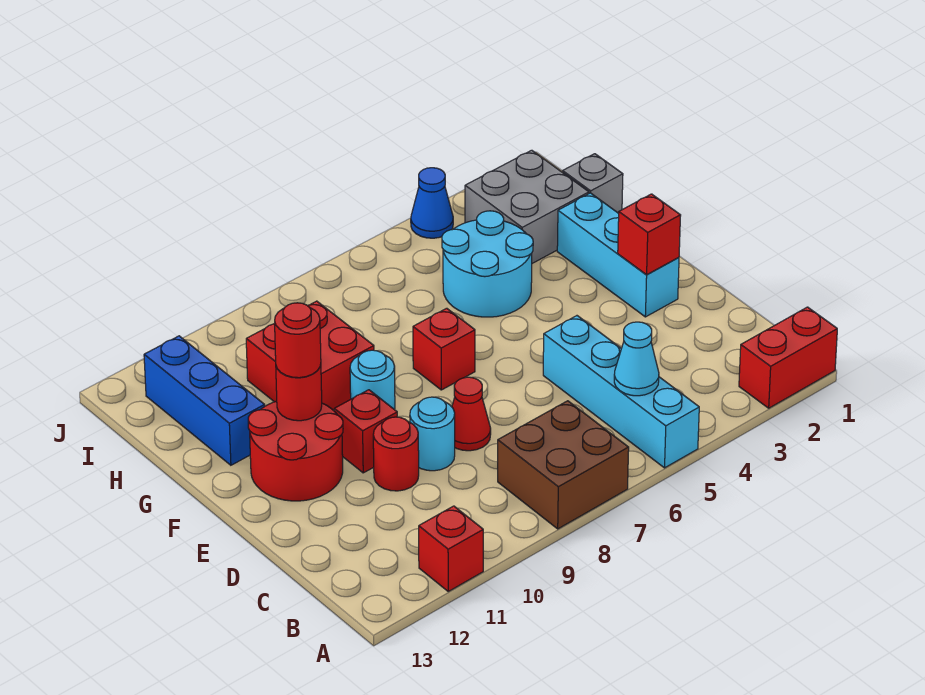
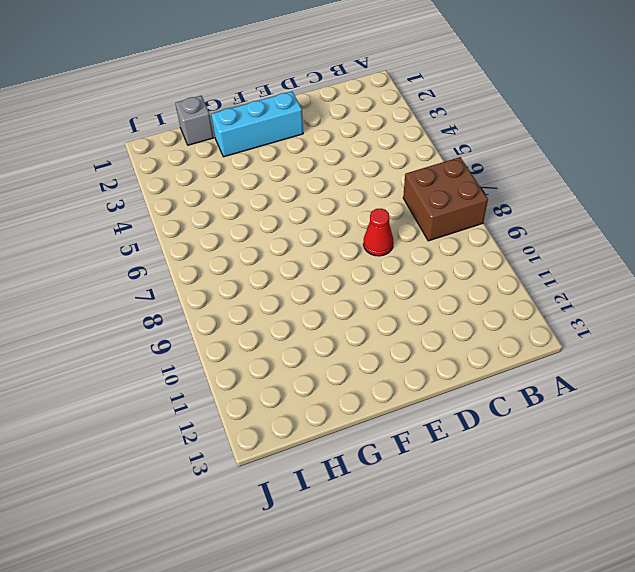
none -> red brick A1:A2 level 1
none -> cyan brick A5:D5 level 1
none -> red brick A11 level 1

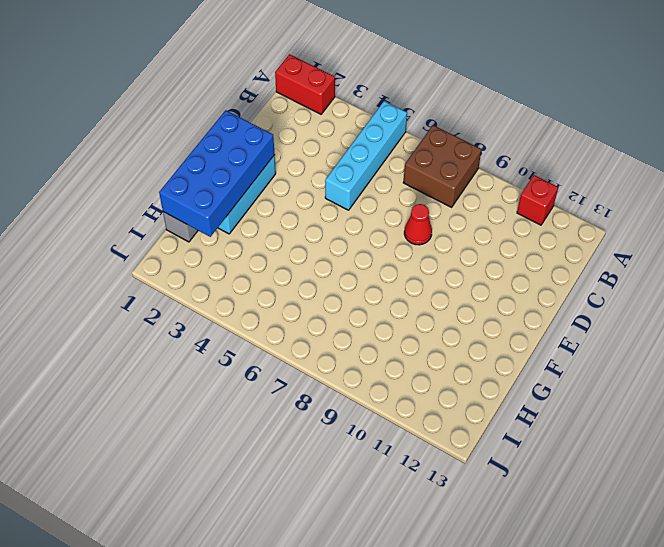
blue brick E1:H2 level 2 -> red brick E2 level 2
none -> cyan round brick D9 level 1
none -> red round brick D10 level 1
none -> red brick E10 level 1

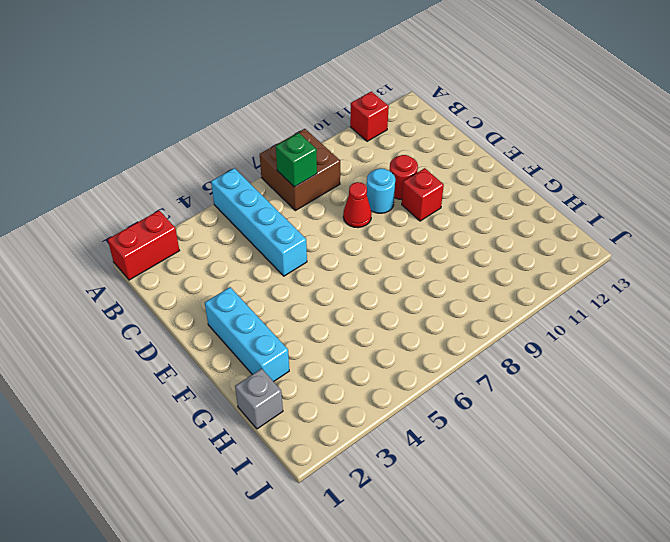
green brick B7 level 2 -> none
none -> red round brick E11:F12 level 1
none -> red brick F7 level 1
none -> cyan round brick F9 level 1

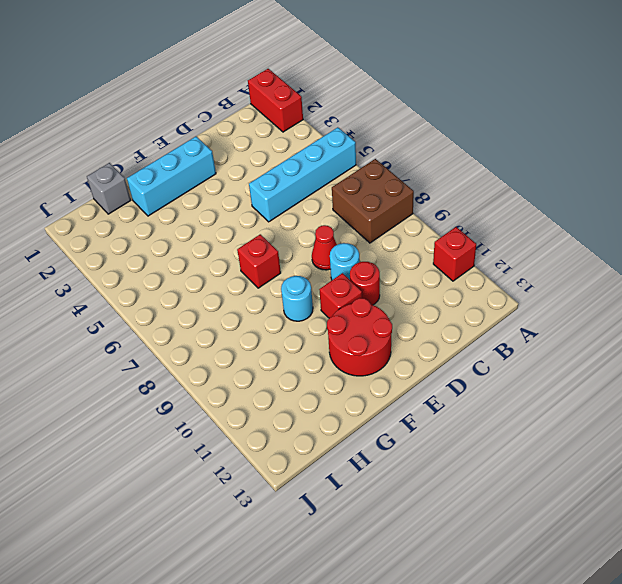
none -> cyan round brick G4:H5 level 1
none -> red brick G9:H10 level 1
none -> blue brick G12:I12 level 1

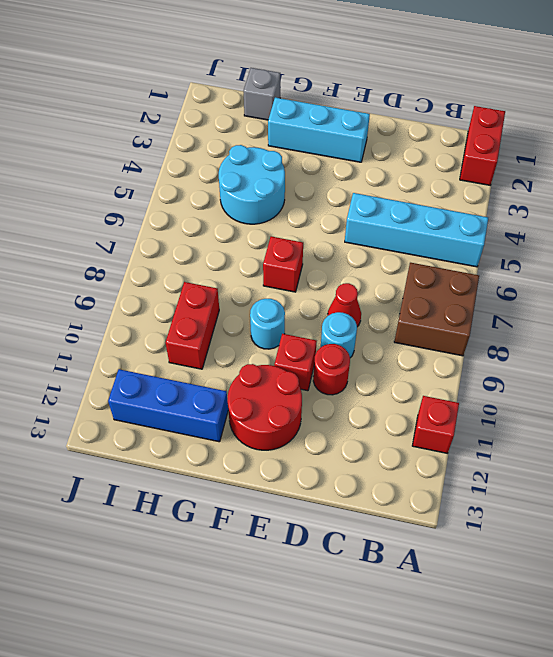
red brick H9:H10 level 1 -> red brick G9:H10 level 1
none -> grey brick H2:I3 level 1
none -> blue cone J4 level 1
none -> cyan cone B5 level 2

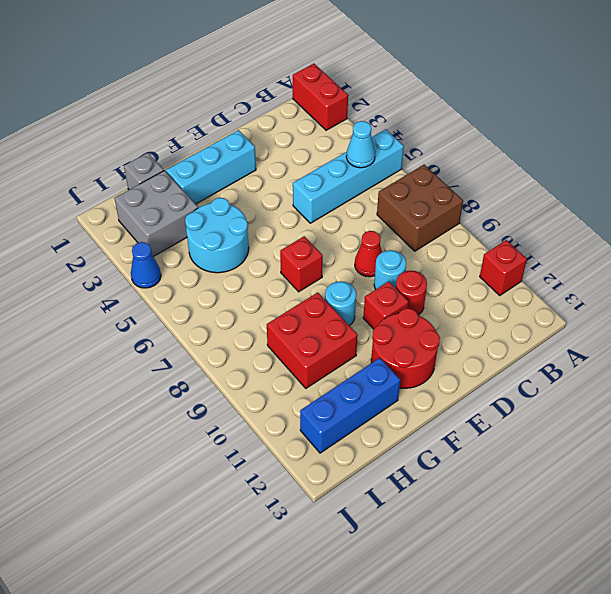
none -> red brick E2 level 2
none -> red round brick F11 level 2
none -> red round brick F11 level 3

